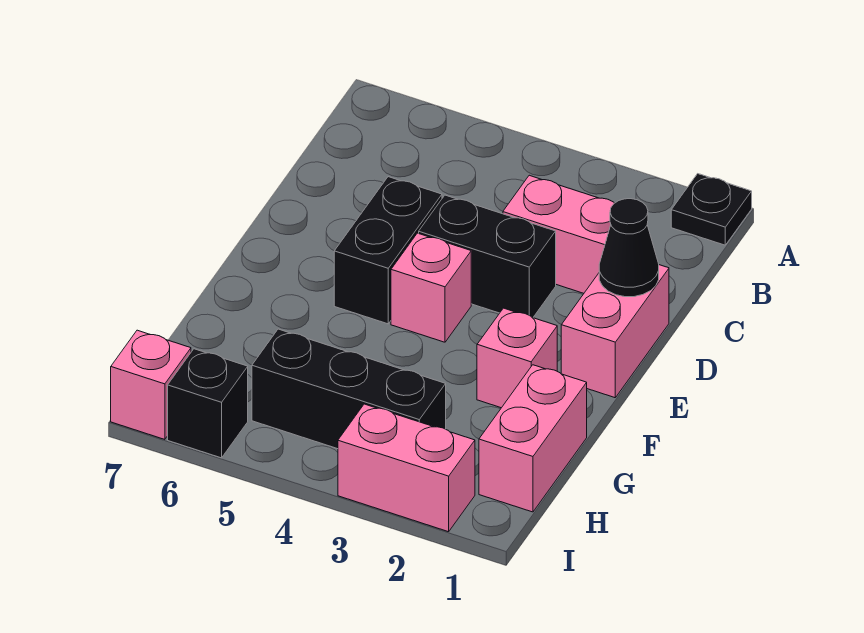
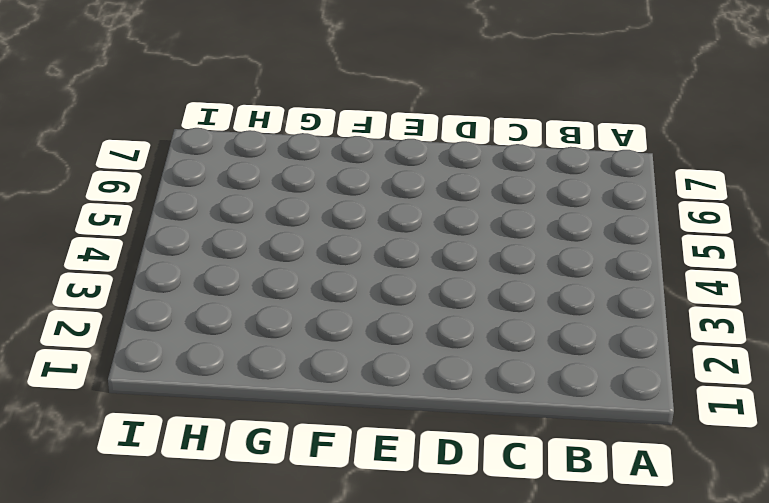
none -> black plate A1 level 1
none -> pink brick C2:C3 level 1
none -> pink brick D1:E1 level 1

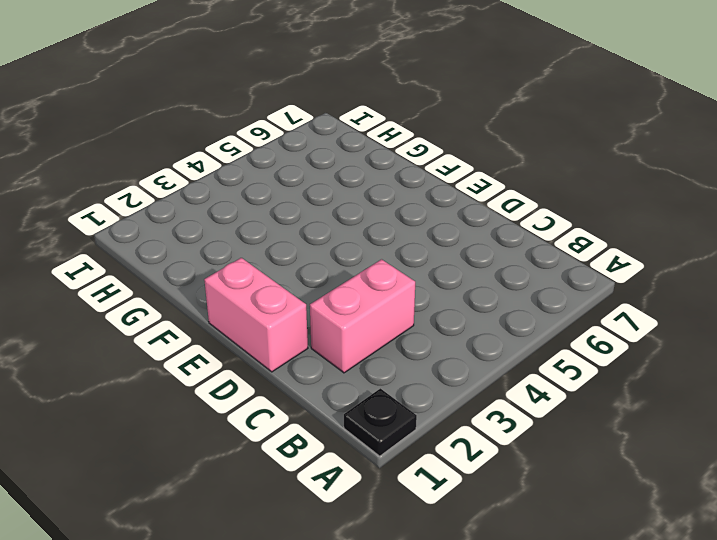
none -> black brick D3:D4 level 1
none -> black brick D5:E5 level 1
none -> pink brick E4 level 1

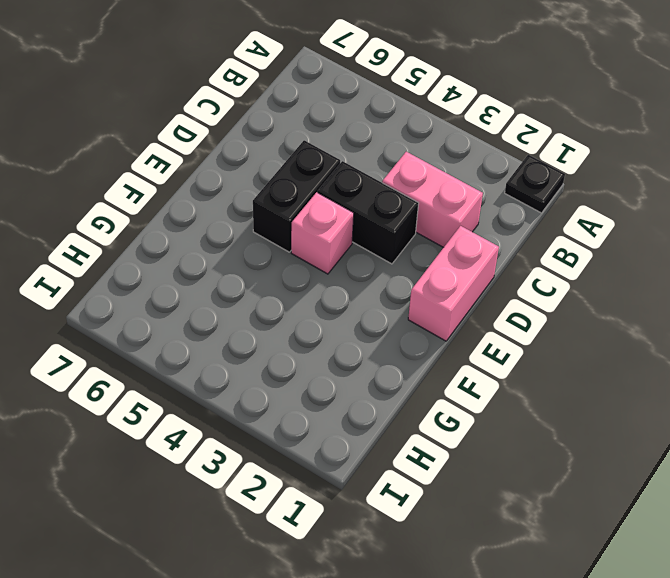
none -> pink brick F2 level 1
none -> pink brick G1:H1 level 1
none -> black brick H3:H5 level 1

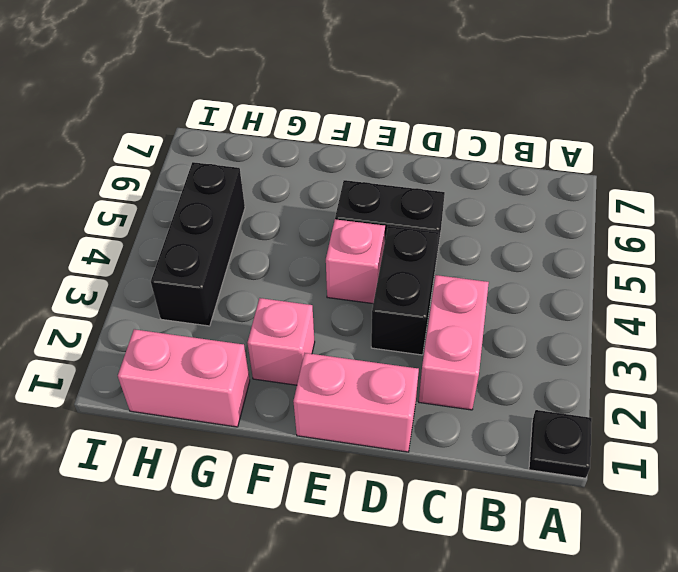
none -> pink brick I2:I3 level 1
none -> black brick I6 level 1
none -> pink brick I7 level 1

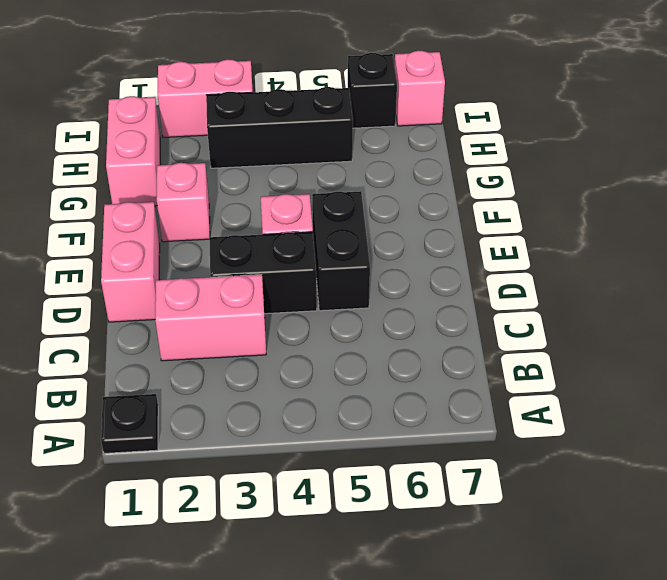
none -> black cone D1 level 2

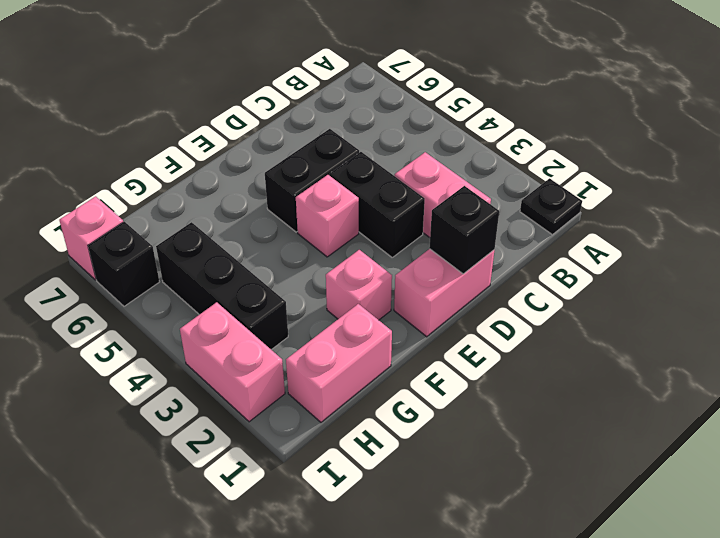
black brick D1 level 2 -> black cone D1 level 2

